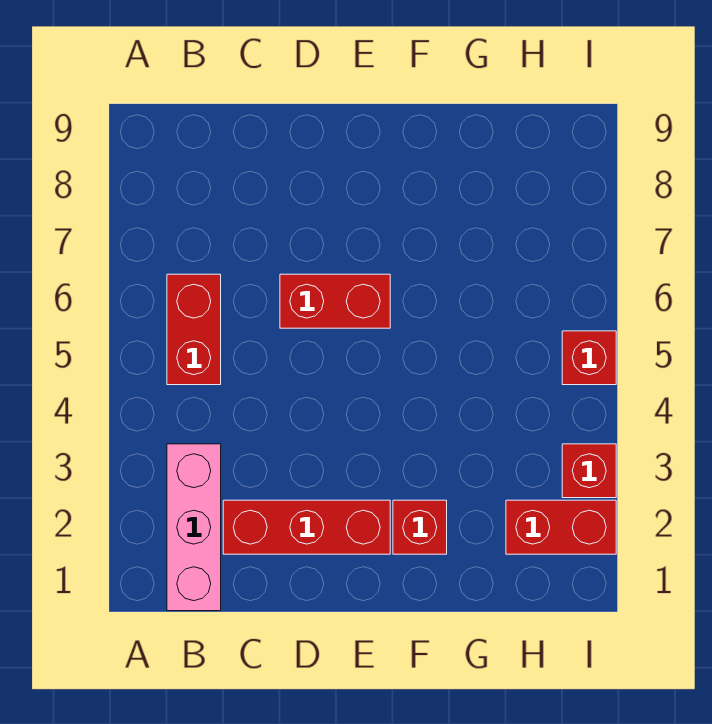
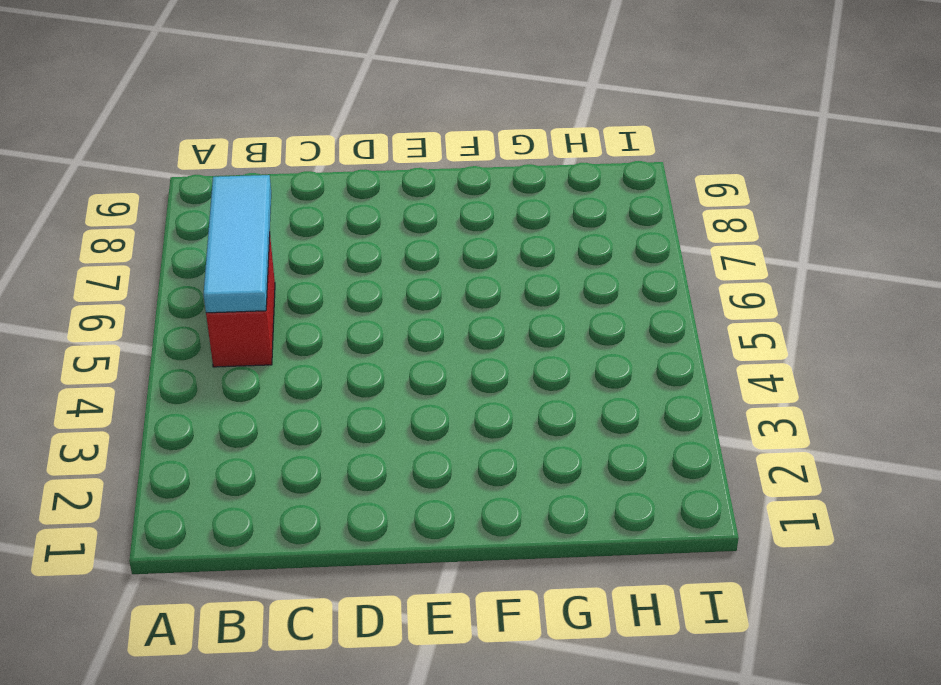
cyan tile B5:B7 level 2 -> none
none -> pink brick B1:B3 level 1
none -> red brick C2:E2 level 1

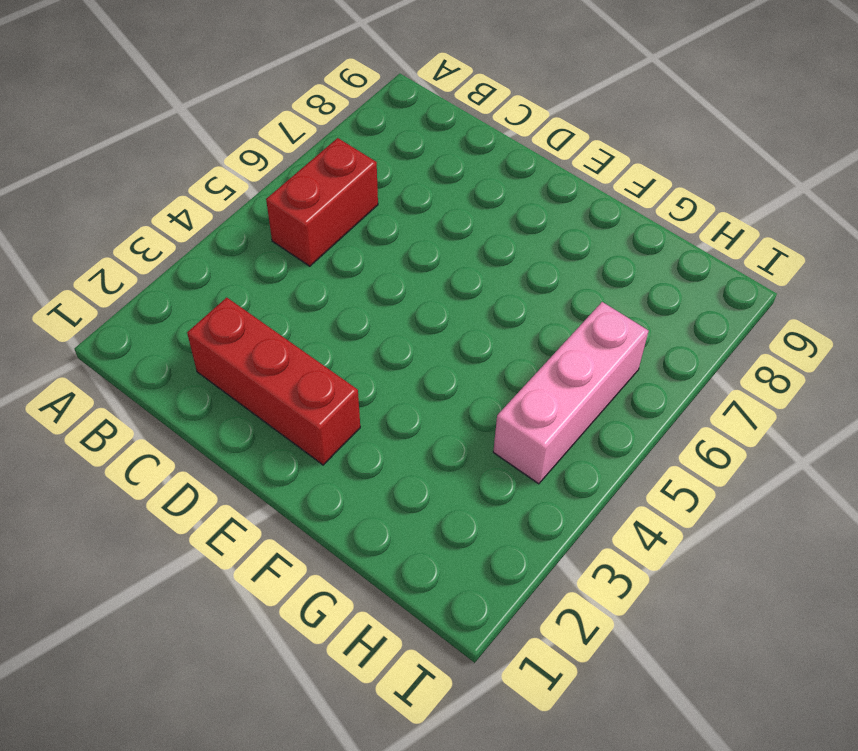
pink brick H4:H6 level 1 -> pink brick B1:B3 level 1
none -> red brick D6:E6 level 1
none -> red brick F2 level 1

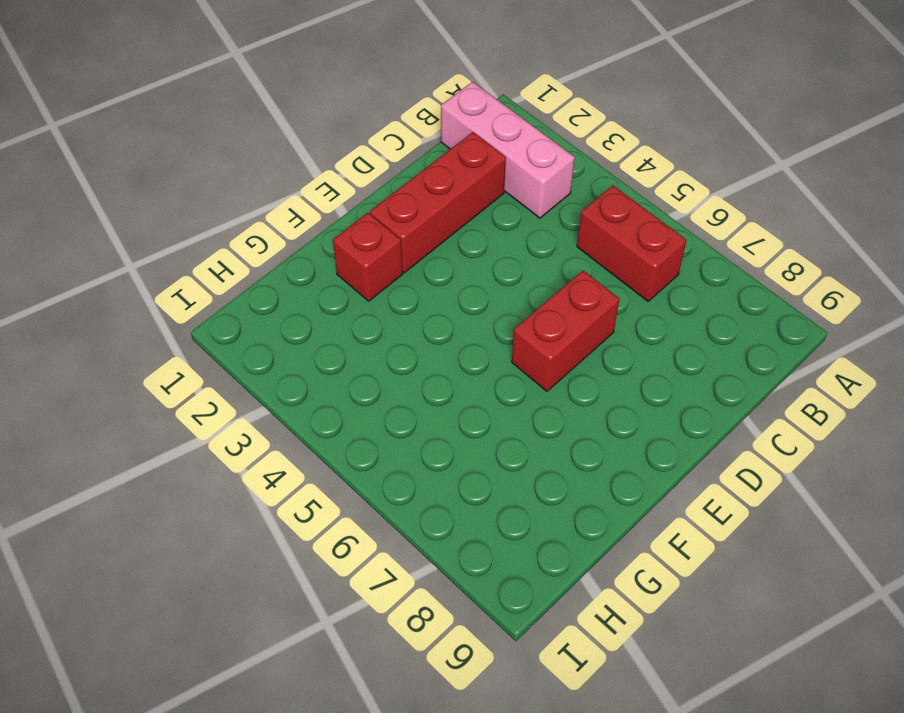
none -> red brick H2:I2 level 1
none -> red brick I3 level 1

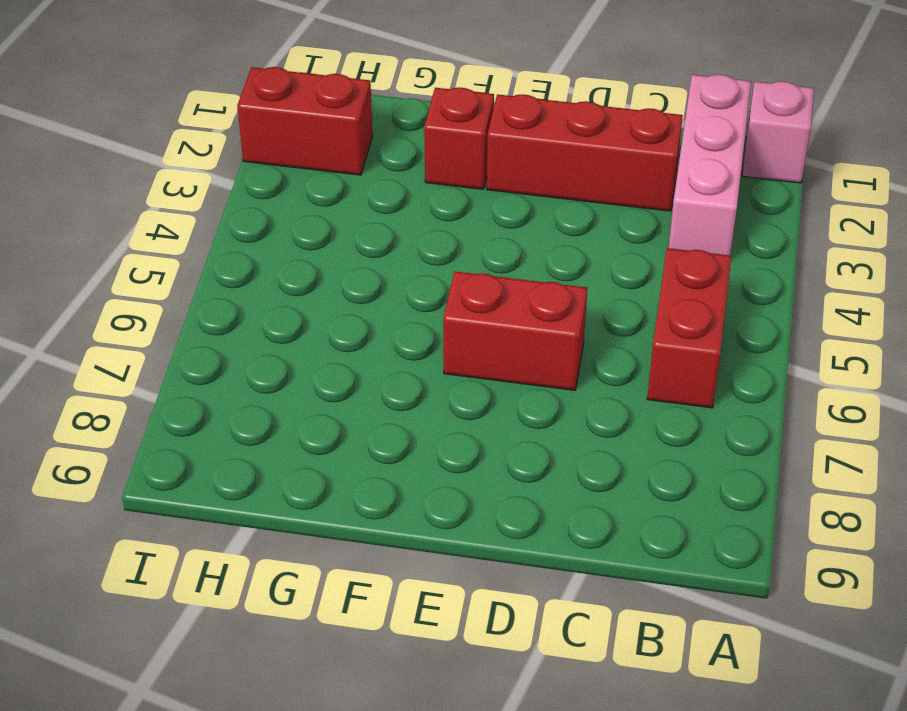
pink brick A1 level 1 -> none
none -> red brick I3 level 1
none -> red brick I5 level 1

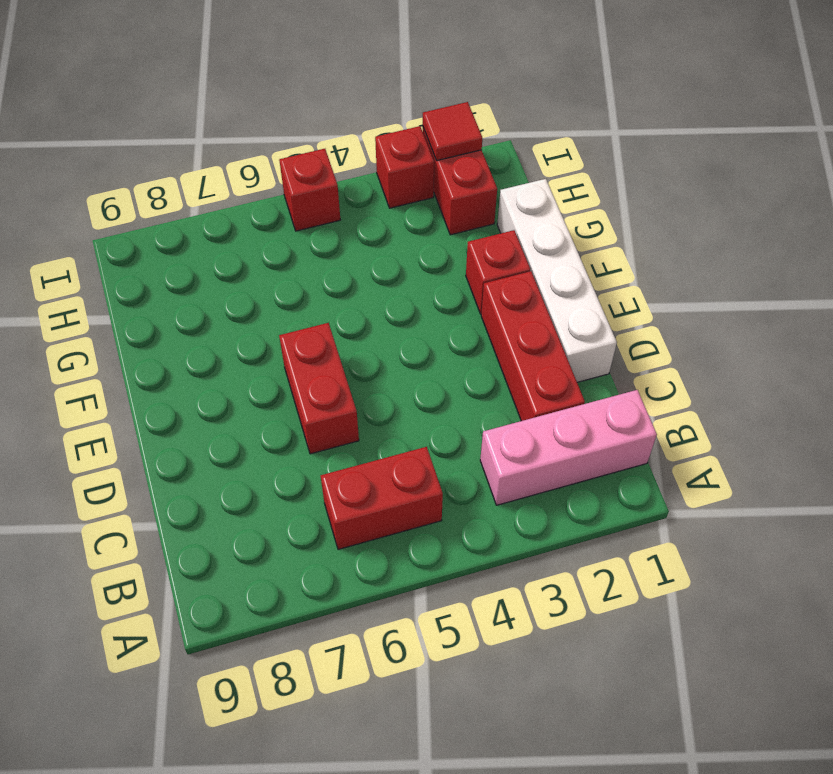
white brick D1:G1 level 1 -> none
red tile I2 level 2 -> none

